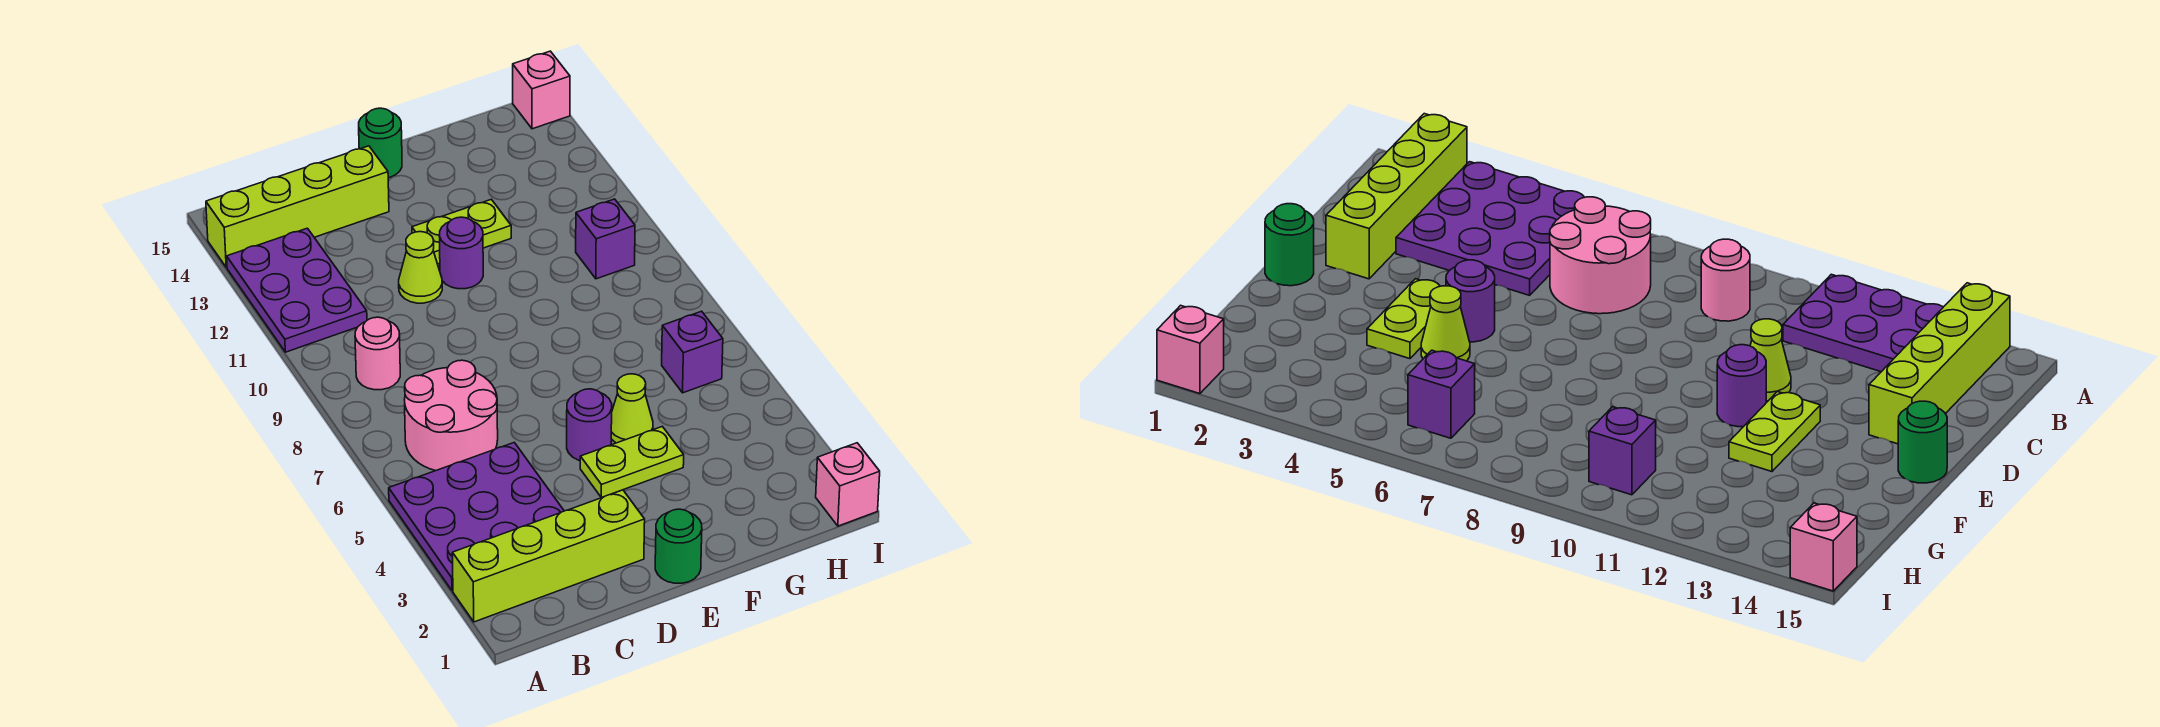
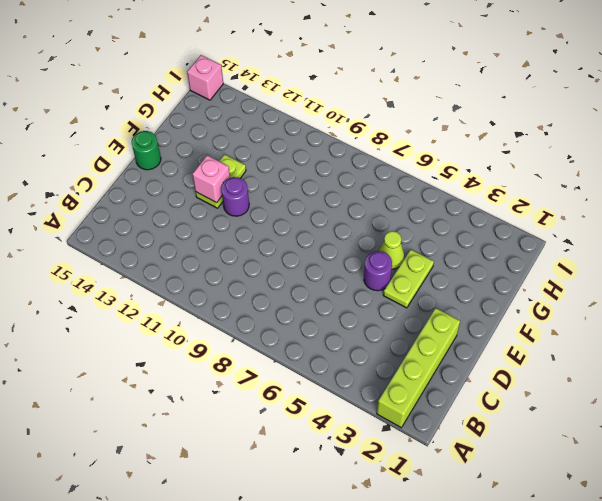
pink brick E12 level 2 -> pink brick I1 level 1
none -> purple plate A3:C5 level 1
none -> purple plate A11:B13 level 1
none -> lime brick A14:D14 level 1

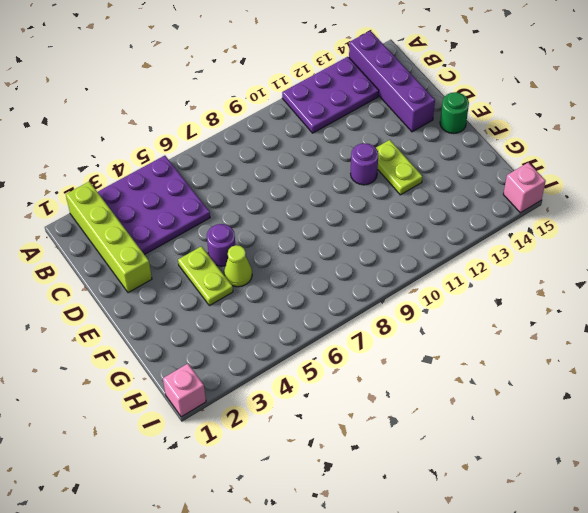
purple brick A14:D14 level 1 -> lime brick A14:D14 level 1
none -> pink round brick B6:C7 level 1
none -> pink round brick B9 level 1
none -> lime cone D11 level 1

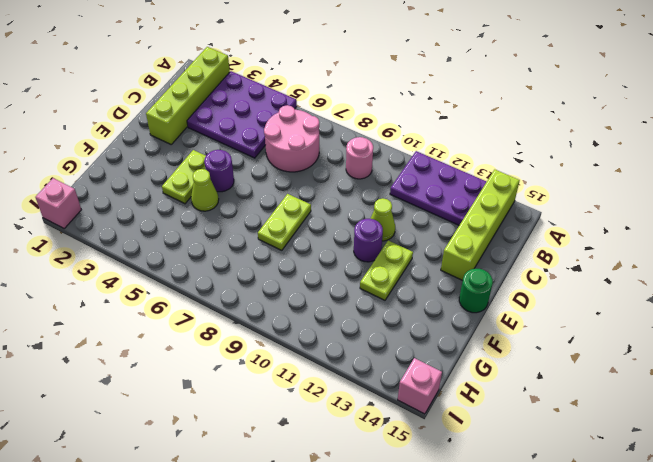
lime plate E8:F8 level 1 -> none
none -> green round brick E1 level 1
none -> purple brick H6 level 1
none -> purple brick H10 level 1

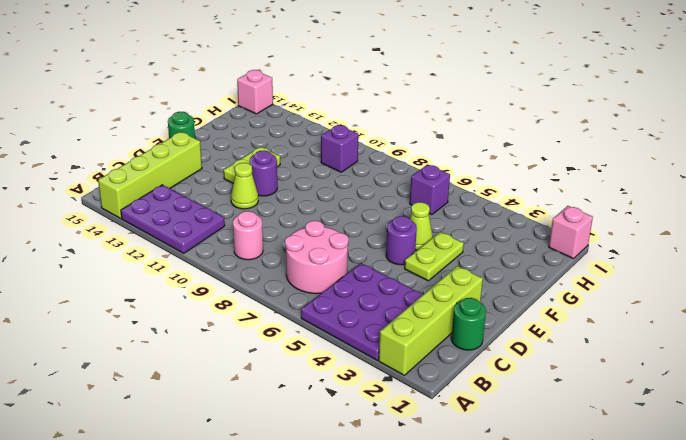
green round brick C1 level 1 -> green round brick E1 level 1

